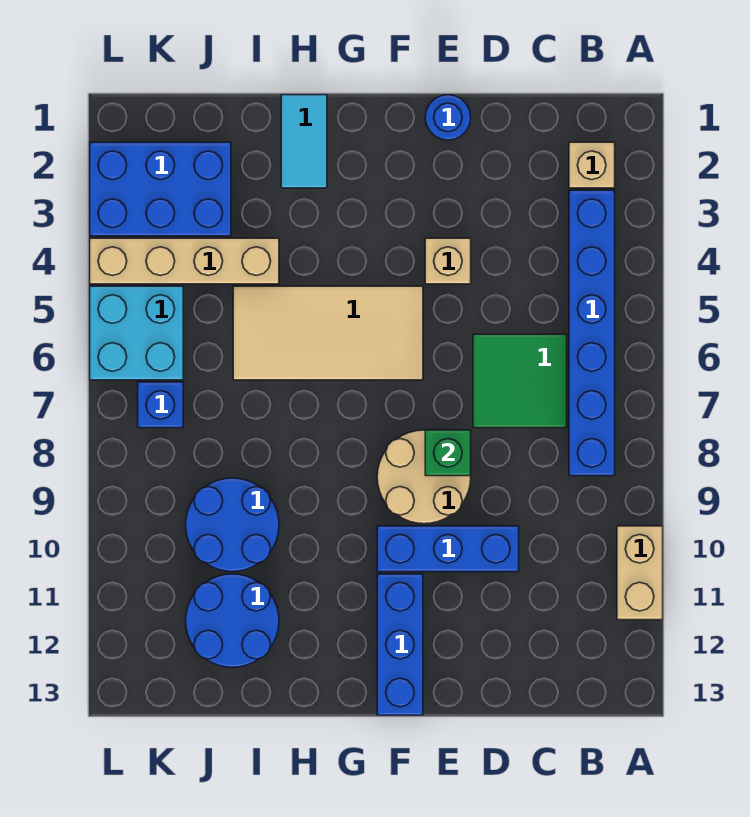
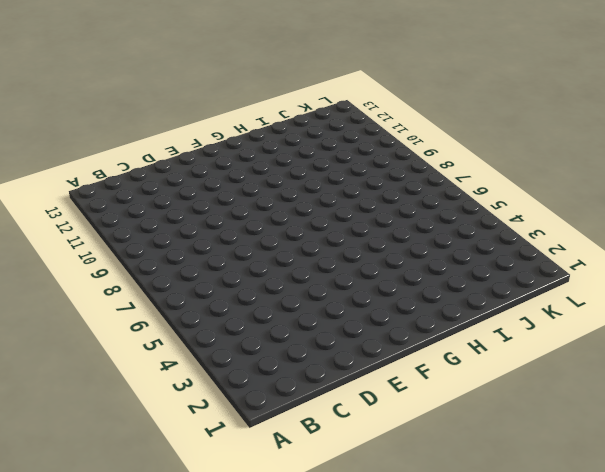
none -> tan brick A10:A11 level 1
none -> tan brick B2 level 1
none -> blue brick B3:B8 level 1

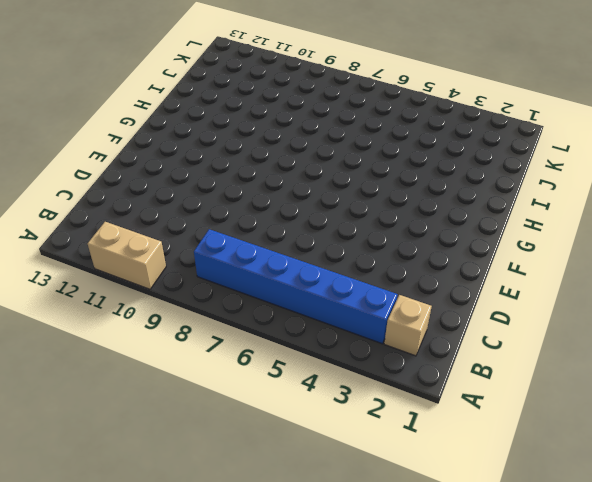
none -> green tile C6:D7 level 1
none -> blue brick D10:F10 level 1
none -> blue round brick E1 level 1

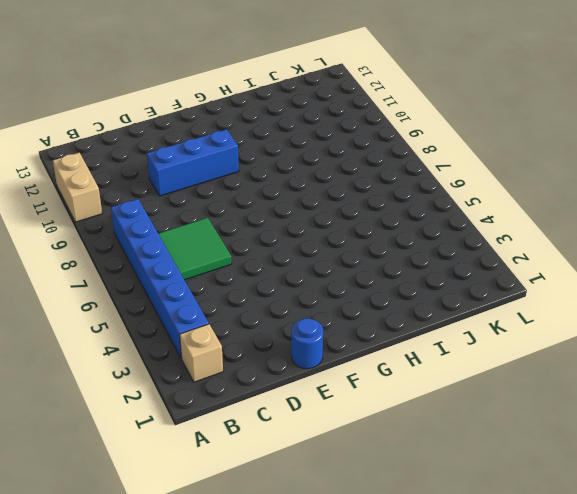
none -> tan brick E4 level 1
none -> tan round brick E8:F9 level 1
none -> tan tile F5:I6 level 1

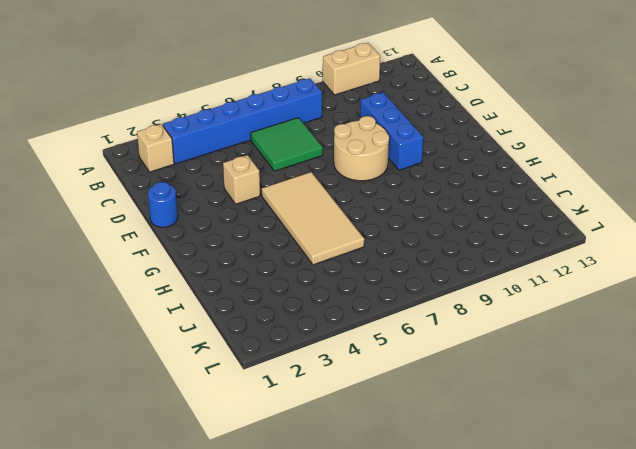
none -> blue brick F11:F13 level 1
none -> cyan tile H1:H2 level 1
none -> tan brick I4:L4 level 1

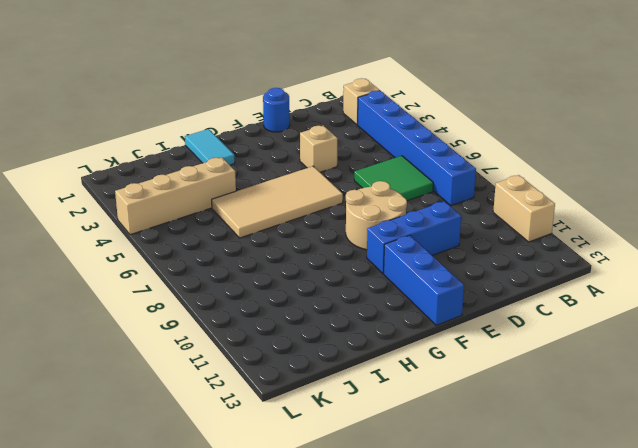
none -> blue round brick I9:J10 level 1
none -> blue round brick I11:J12 level 1
none -> blue brick J2:L3 level 1

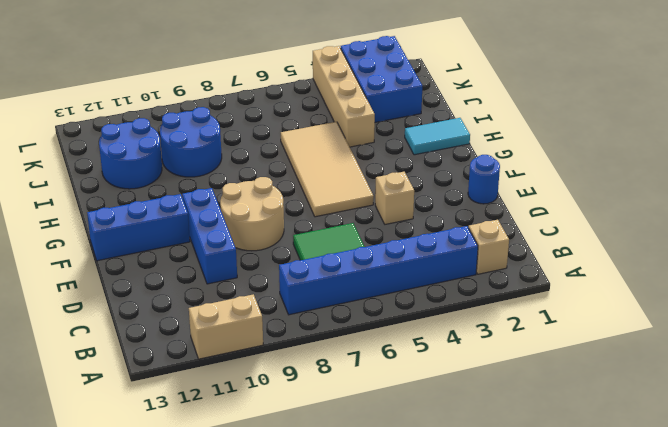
none -> cyan brick K5:L6 level 1
none -> blue brick K7 level 1
none -> green brick E8 level 2

